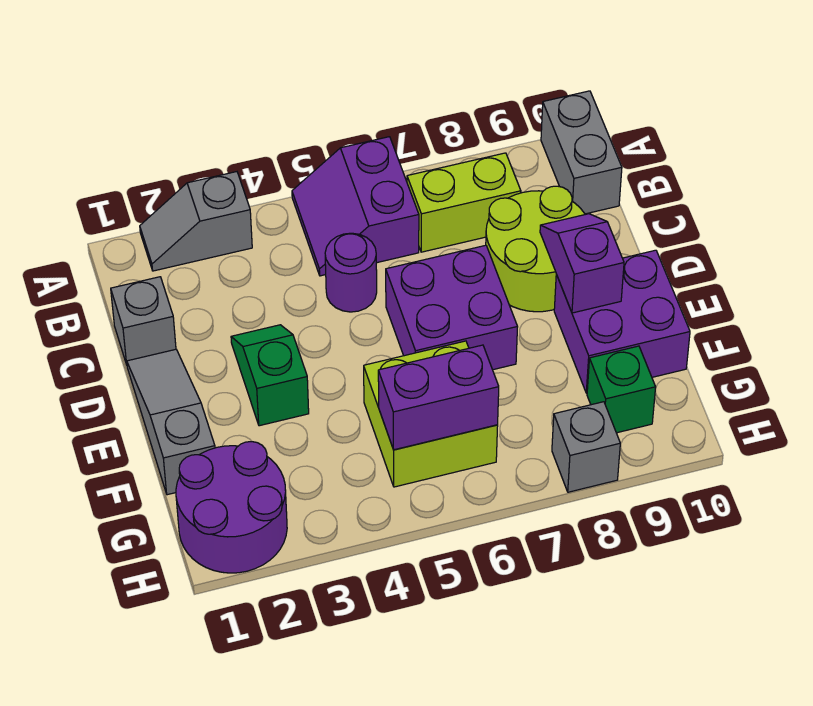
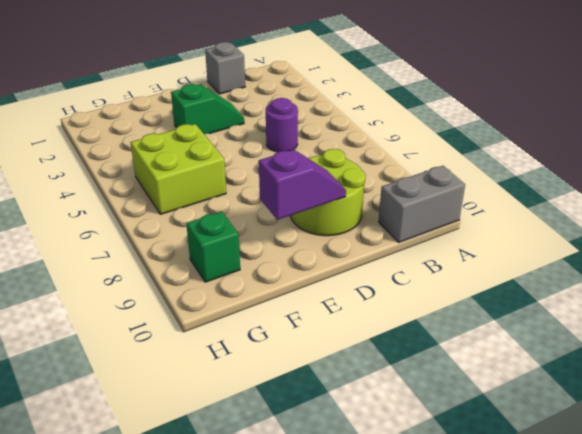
none -> grey slope A2:A3 level 1 top 3
none -> purple slope A5:B6 level 1 top 6
none -> lime brick B7:B8 level 1

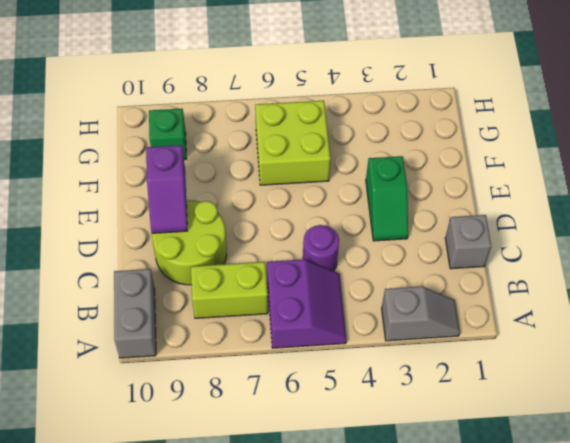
none -> grey slope D1:F1 level 1 top F
none -> purple brick D6:E7 level 1
none -> purple brick E9:F10 level 1

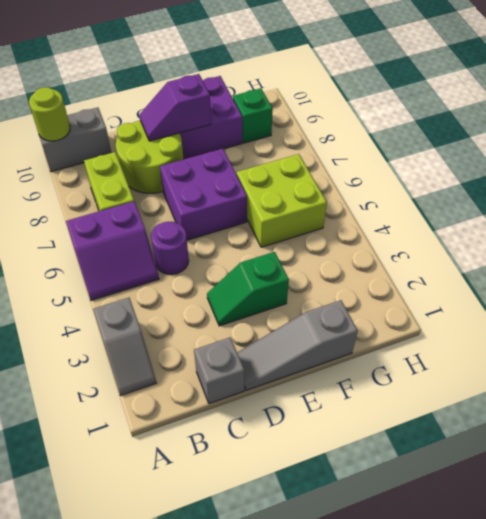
lime round brick A10 level 2 -> none
none -> purple round brick G1:H2 level 1
none -> grey brick H8 level 1
none -> purple brick G5:G6 level 2

